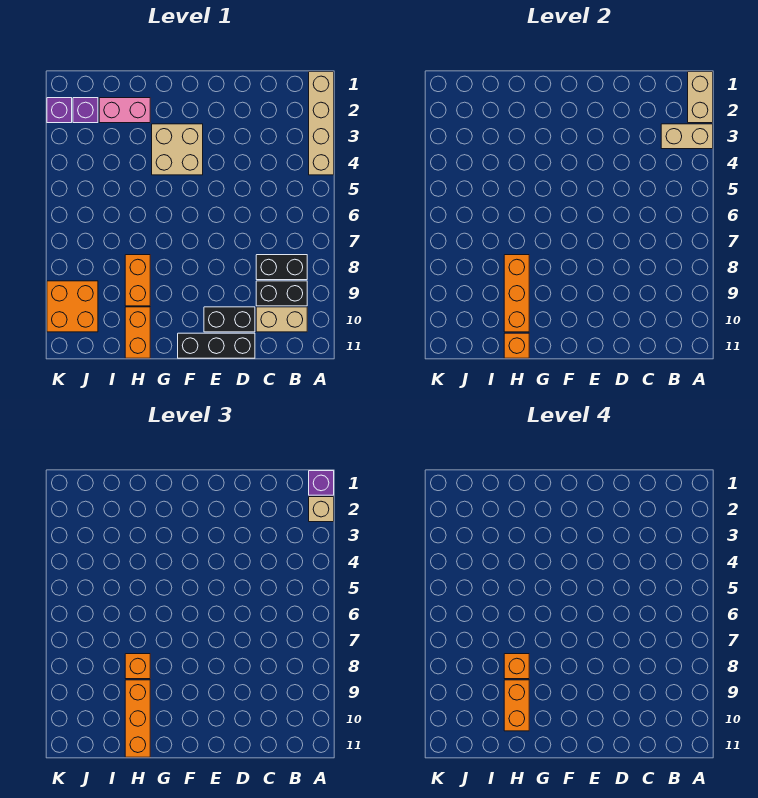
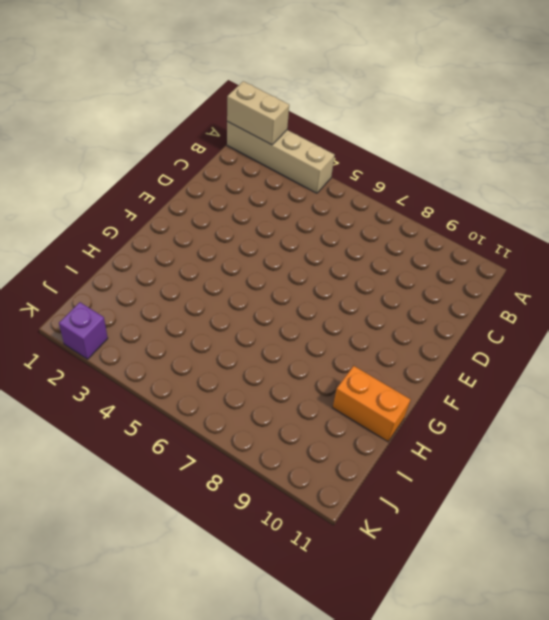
none -> black brick B8:C8 level 1
none -> black brick B9:C9 level 1
none -> tan brick B10:C10 level 1

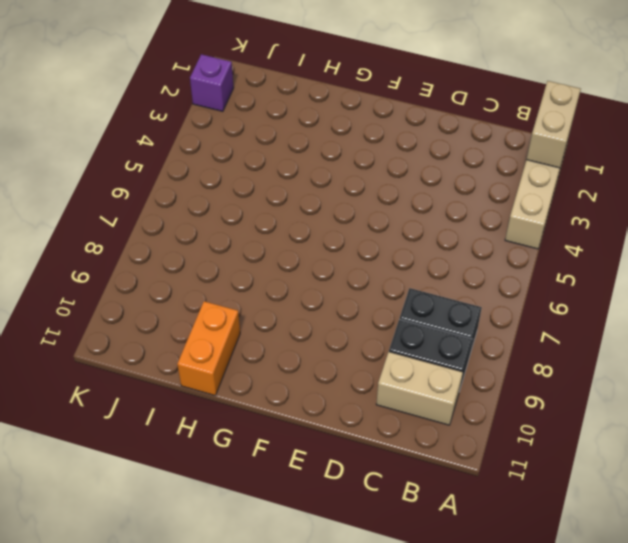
none -> black brick D10:E10 level 1
none -> black brick D11:F11 level 1
none -> tan brick F3:G4 level 1

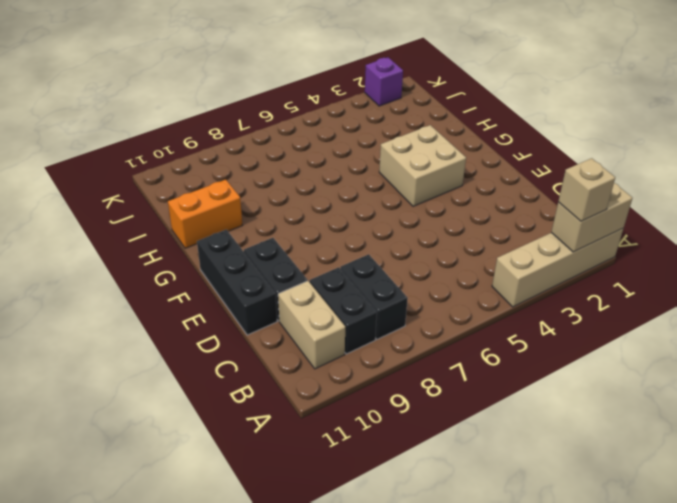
none -> pink brick H2:I2 level 1
none -> orange brick H8:H9 level 1
none -> purple brick J2 level 1

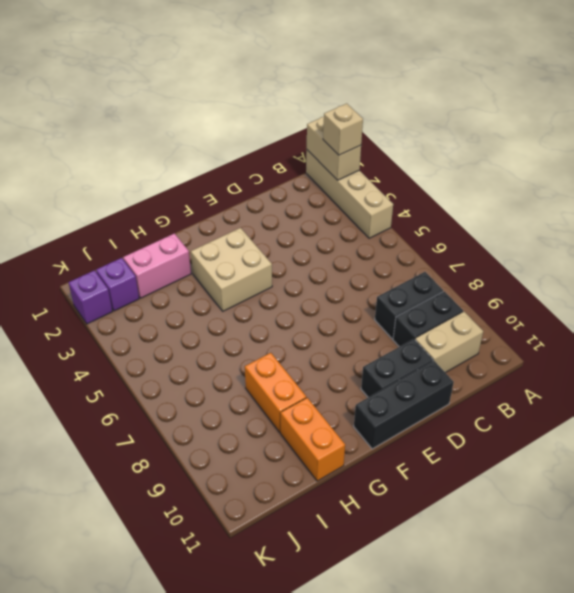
none -> orange brick J9:K10 level 1
none -> tan brick A3:B3 level 2
none -> orange brick H8:H10 level 2

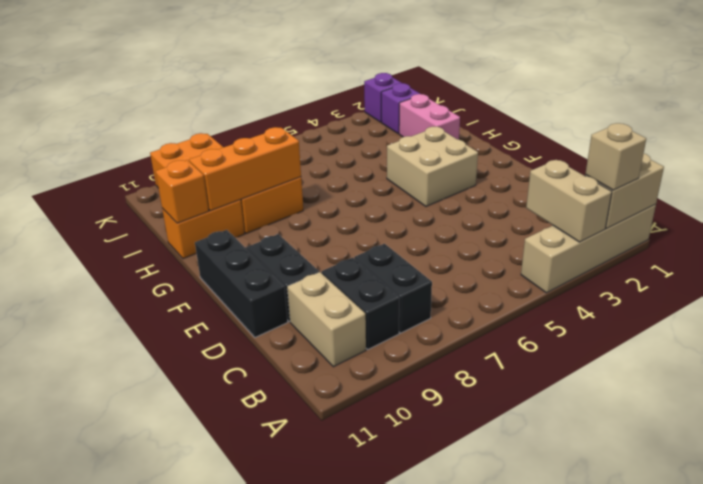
none -> purple brick A1 level 3
none -> orange brick H8 level 3
none -> orange brick H9:H11 level 3

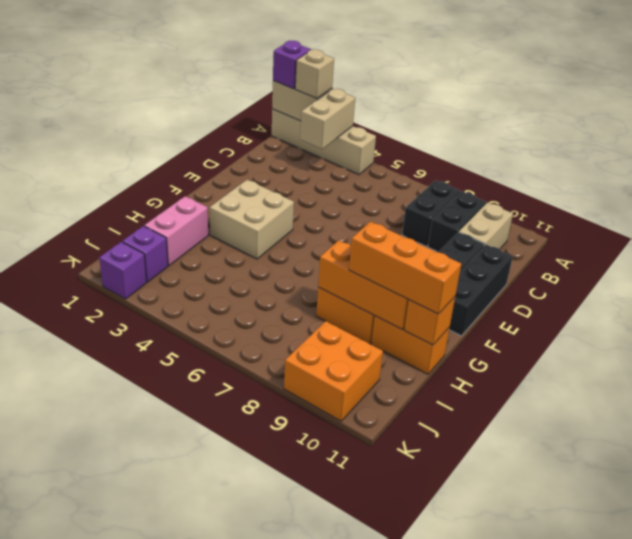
none -> orange brick H8 level 3
none -> orange brick H8 level 4
none -> orange brick H9:H10 level 4

